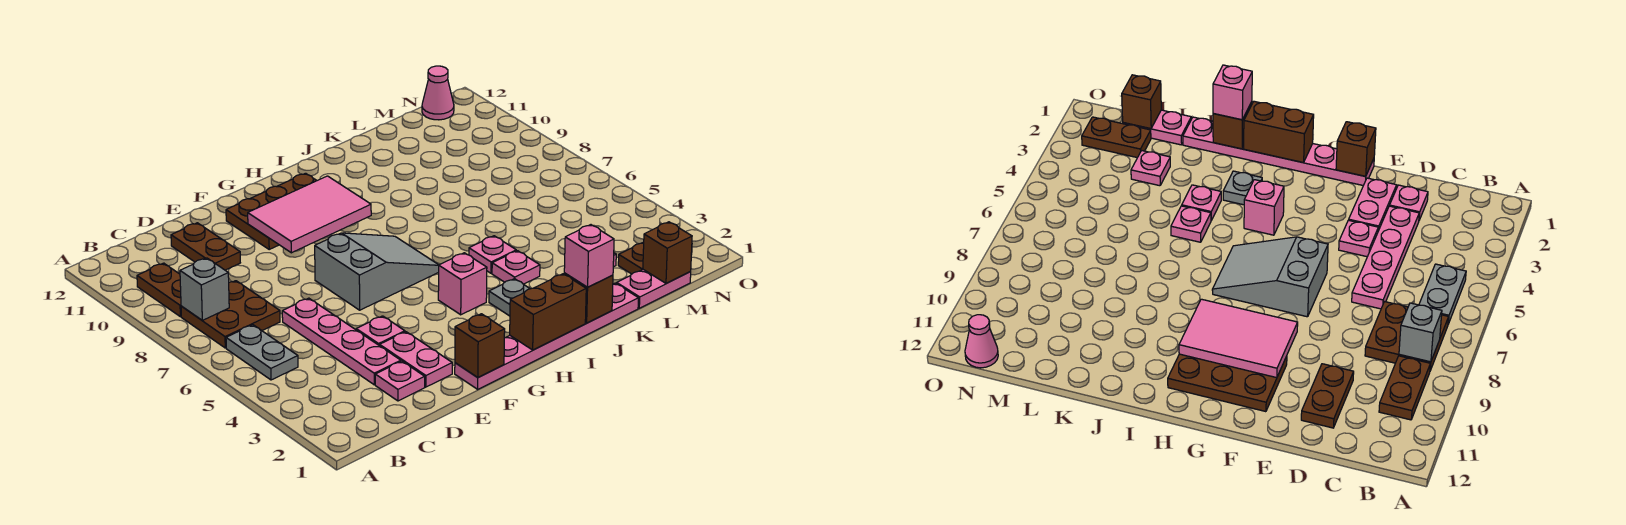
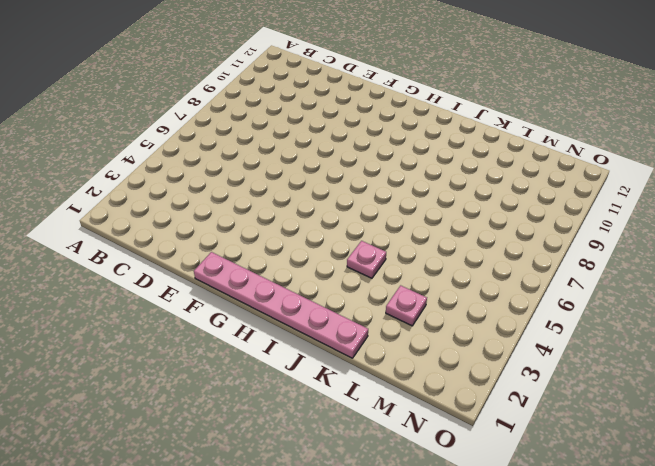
none -> grey plate B5:B6 level 1
none -> brown plate B7:C8 level 1
none -> brown plate B9:B10 level 1

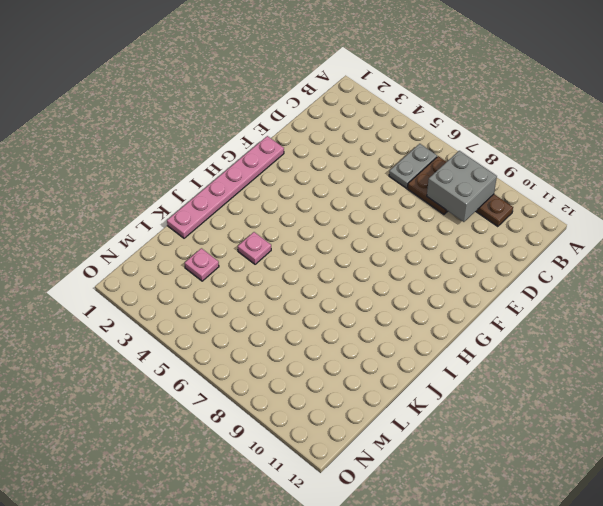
grey plate B6:C6 level 1 -> grey plate B5:B6 level 1
grey brick B8:C9 level 2 -> grey brick B8 level 2
none -> pink plate D2 level 1
none -> pink plate D3:D6 level 1
none -> brown plate D10:D11 level 1

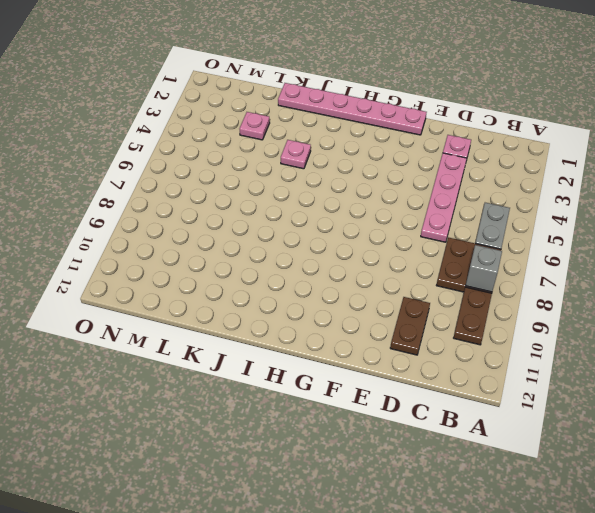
none -> pink plate E2:E3 level 1
none -> pink plate E4 level 1
none -> grey slope F6:H7 level 1 top F

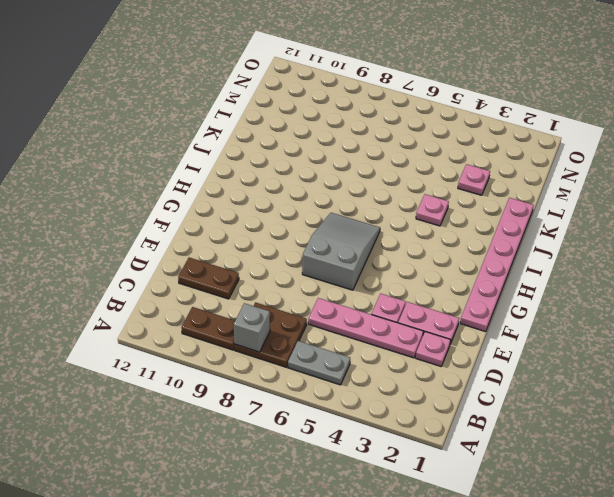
none -> brown plate F10:H11 level 1
none -> pink brick H4 level 1
none -> grey plate I3 level 1

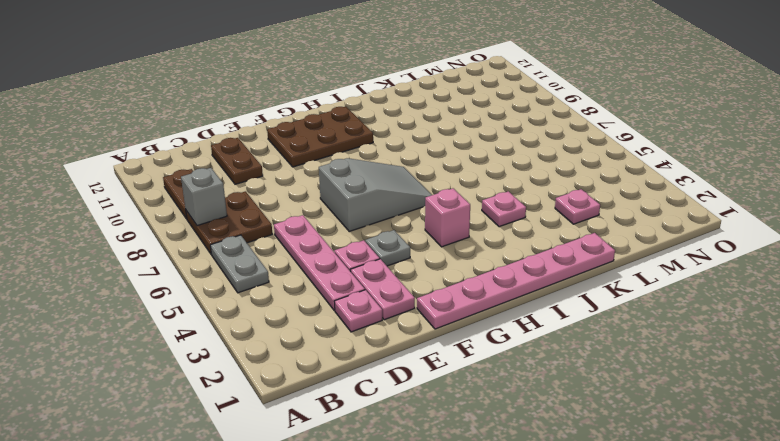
grey plate F4 level 1 -> grey plate I3 level 1
none -> pink plate J5 level 1
none -> pink plate L1:M1 level 1
none -> brown plate M2:N2 level 1

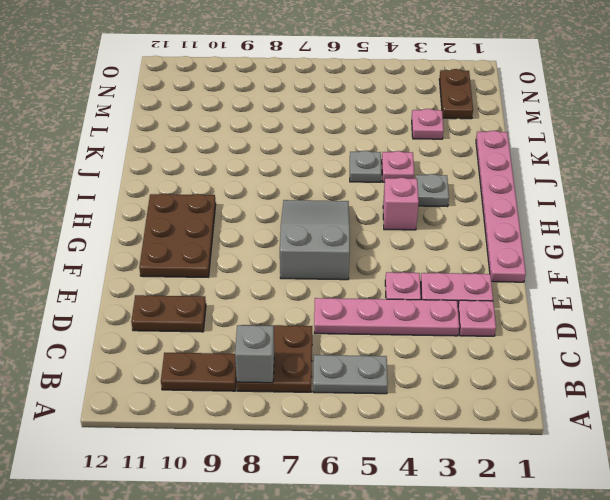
grey plate J5 level 1 -> pink plate J5 level 1
none -> pink plate L1:M1 level 1
none -> pink cone N12 level 1
none -> brown brick F1 level 2

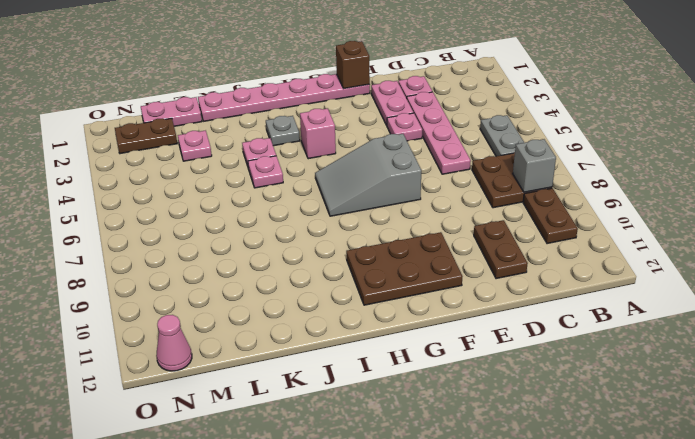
none -> pink tile F9:H10 level 2
none -> brown brick H1:I1 level 2
none -> brown brick J1 level 2

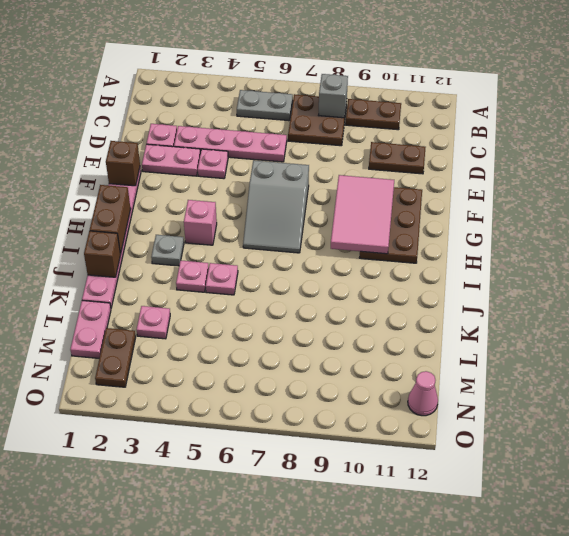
none -> brown brick M1 level 2
none -> pink brick J1 level 3

